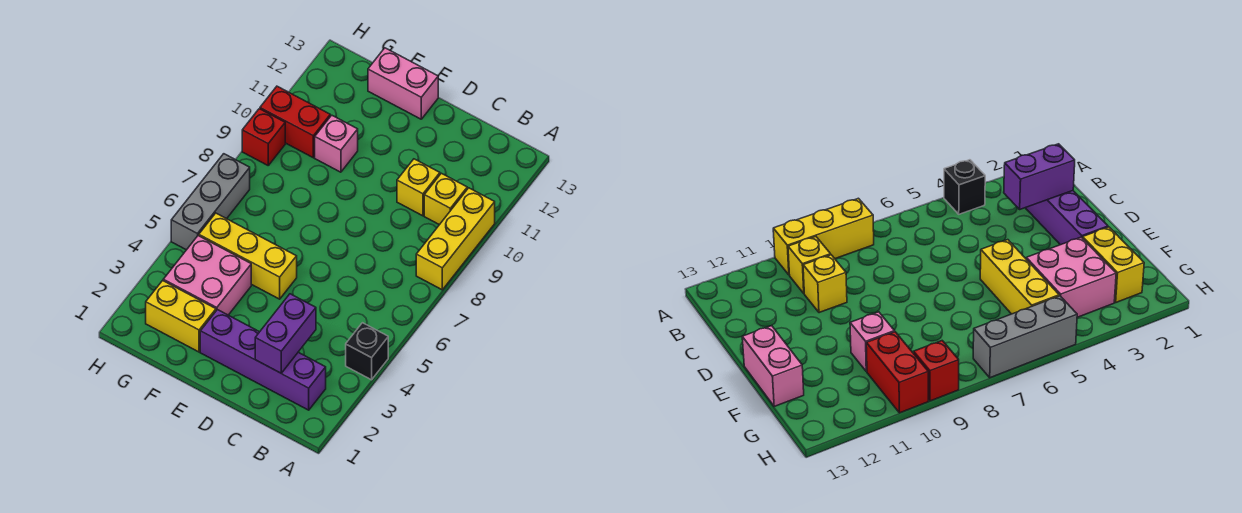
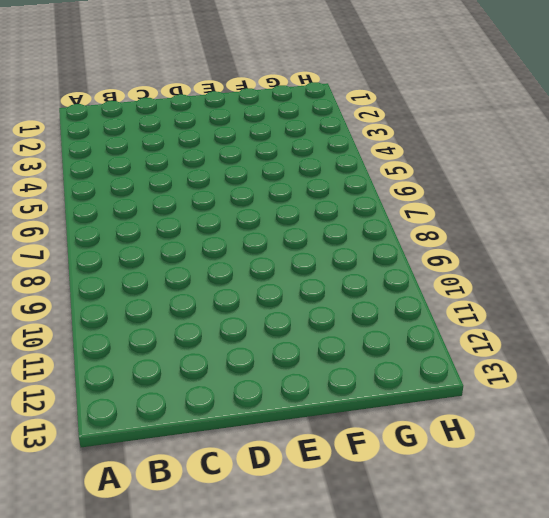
none -> black brick A4 level 1
none -> yellow brick A8:A10 level 1
none -> purple brick B2:E2 level 1

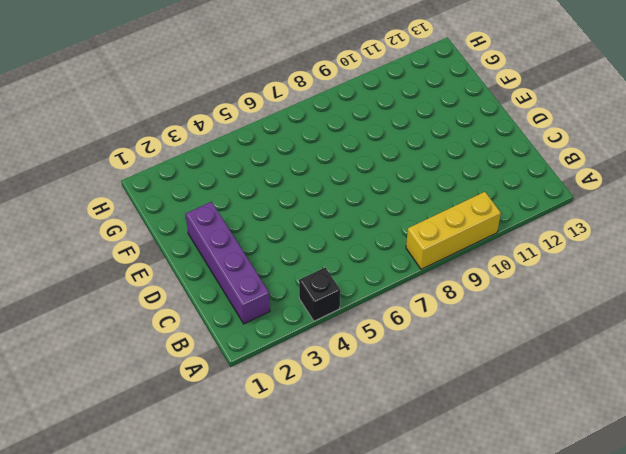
none -> yellow brick B10 level 1
none -> yellow brick C10 level 1
none -> yellow brick E5:G5 level 1

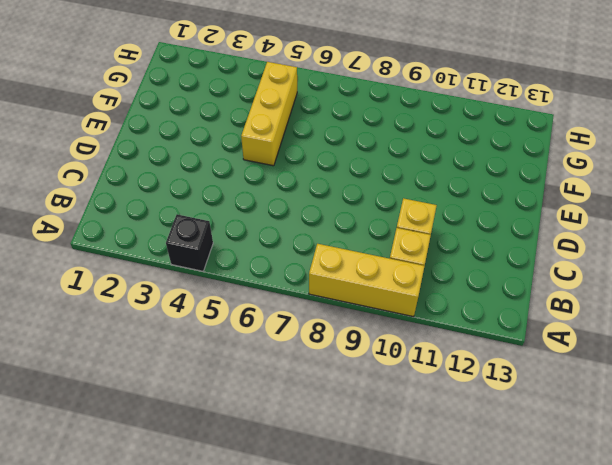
none -> purple brick B2:E2 level 1
none -> pink brick E13:F13 level 1
none -> yellow brick F2:G2 level 1

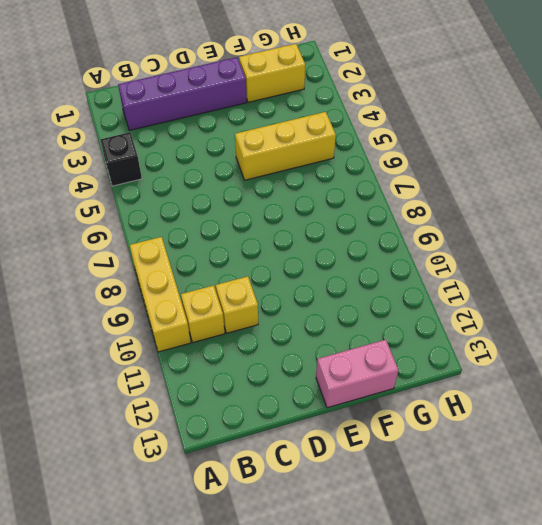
none -> pink brick F3:G4 level 1
none -> pink brick F10 level 1
none -> red brick G10:H10 level 1

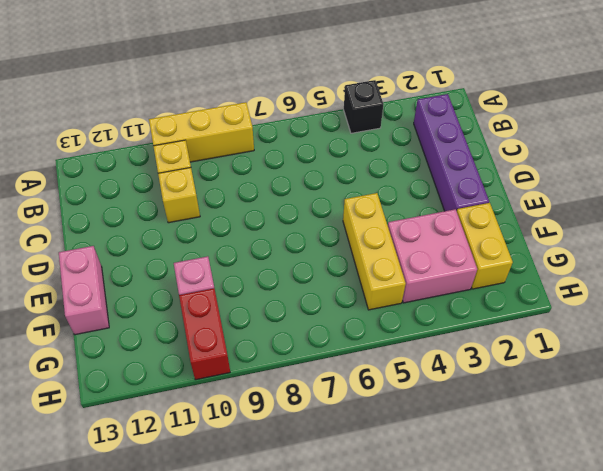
none -> grey brick H5:H7 level 1
none -> red brick H9 level 1
none -> purple brick C2:C3 level 2

